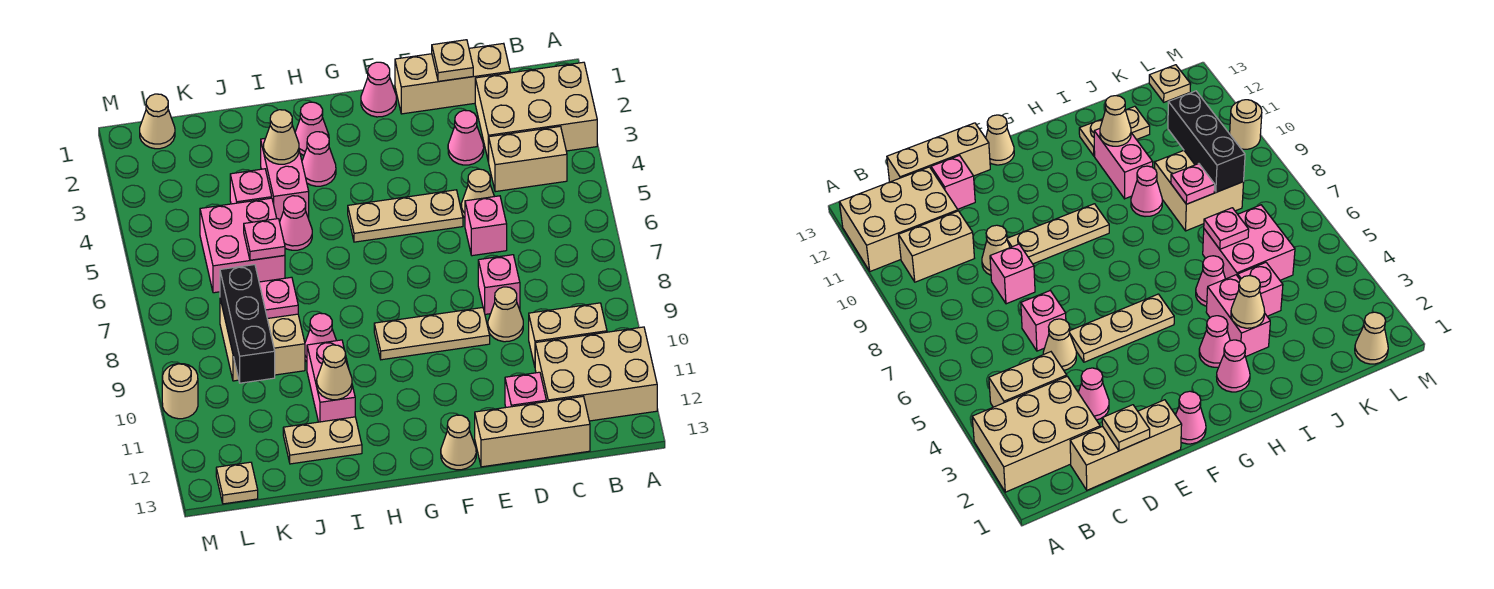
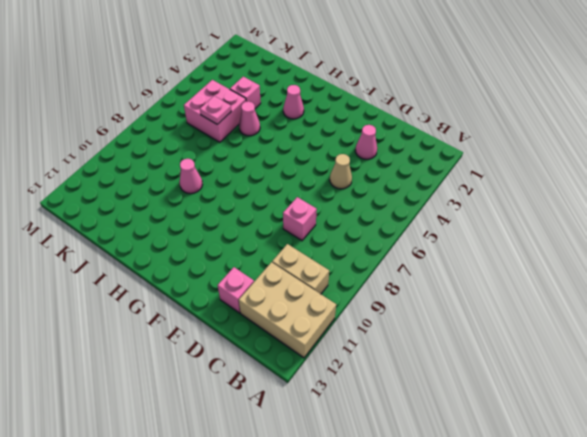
none -> tan brick A2:C3 level 1
none -> tan brick B4:C4 level 1
none -> tan brick C1:E1 level 1
none -> tan brick C13:E13 level 1

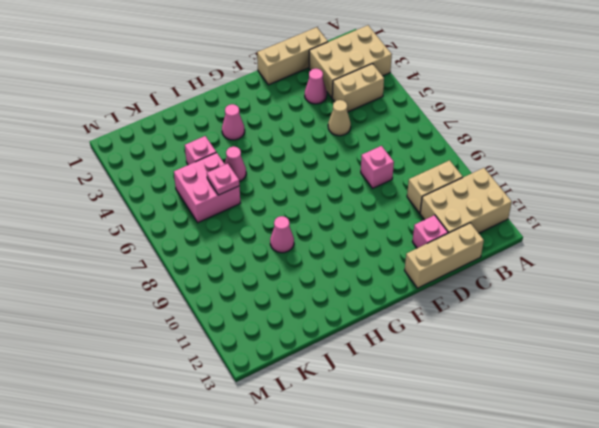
none -> pink brick D6 level 1
none -> tan cone D9 level 1
none -> tan plate E5:G5 level 1
none -> tan plate E9:G9 level 1

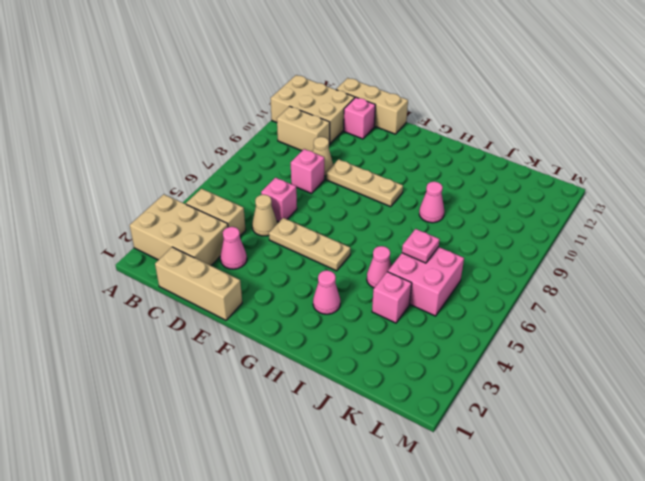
none -> pink cone F1 level 1
none -> tan cone F13 level 1
none -> pink cone H2 level 1
none -> pink brick I3:I4 level 1

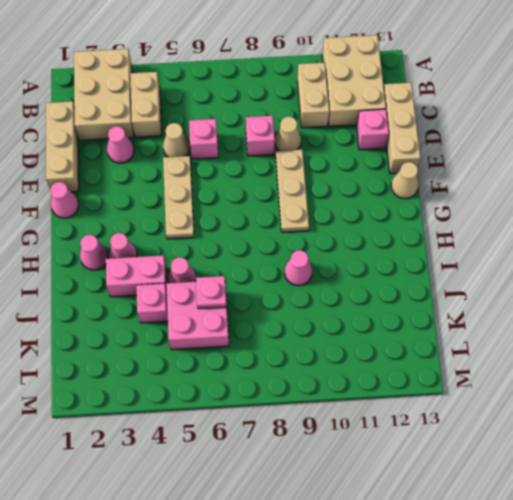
none -> pink brick I10:I11 level 1
none -> tan plate I12:J12 level 1
none -> tan brick J8:K9 level 1
none -> tan cone L1 level 1

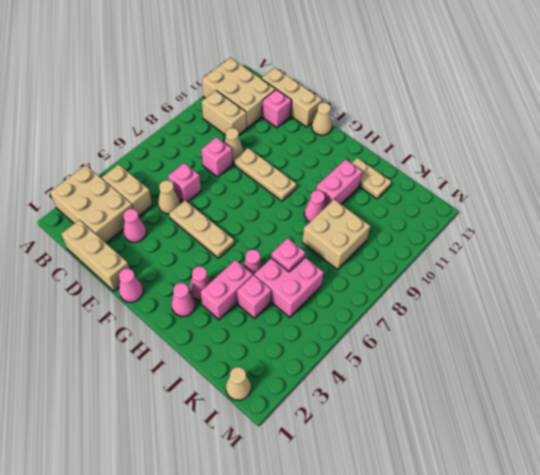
none -> tan plate L13 level 1
none -> tan round brick M10 level 1
none -> tan plate D1 level 2
none -> tan cone I3 level 2

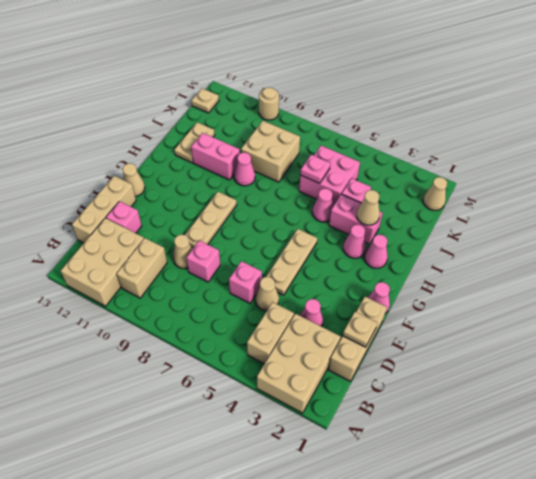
none -> tan cone I11 level 2
none -> pink plate J8 level 2
none -> black brick K8:K10 level 2

